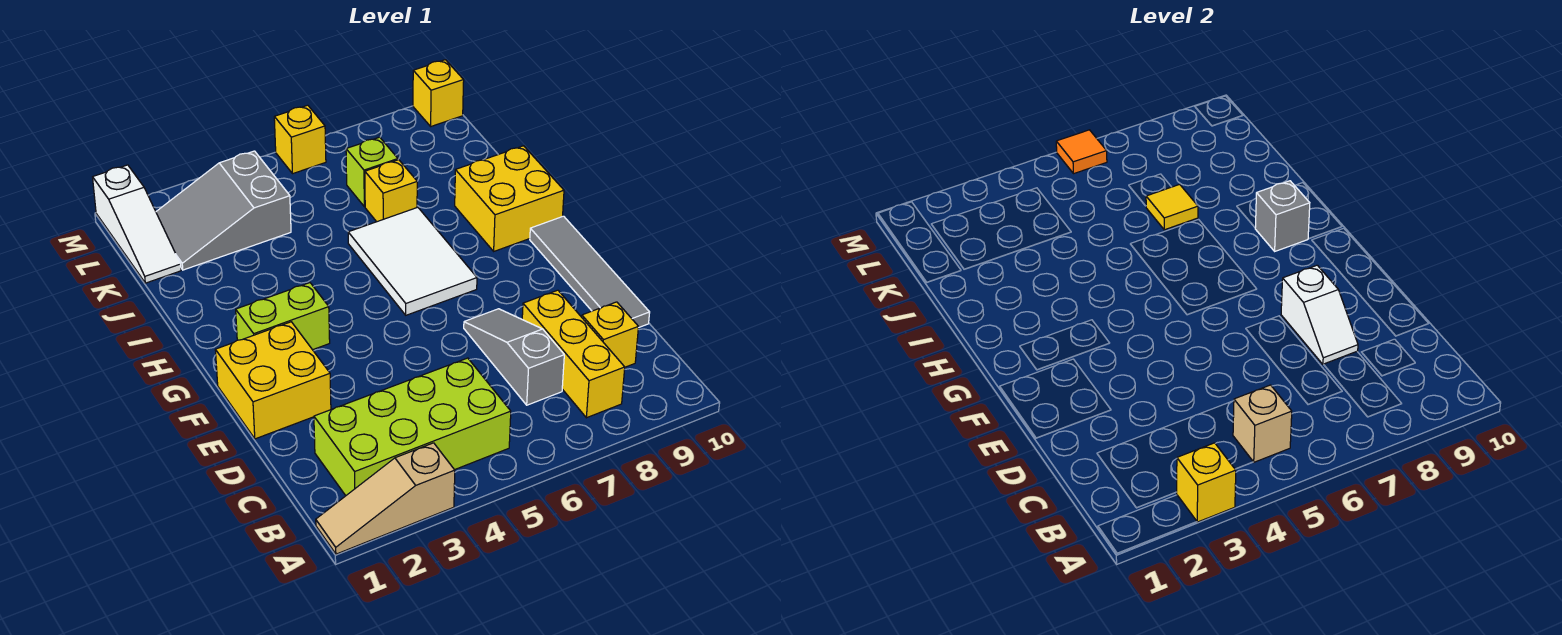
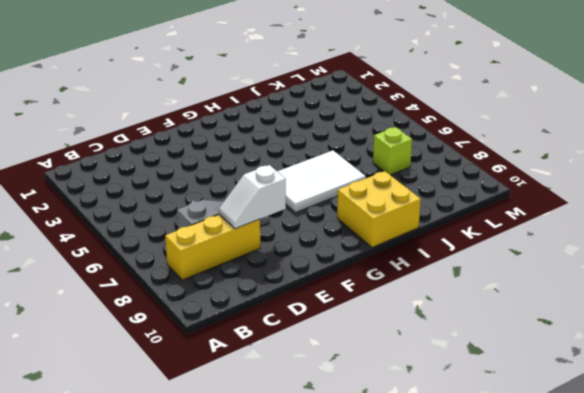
none -> tan slope A1:A3 level 1 top 3
none -> lime brick B2:C5 level 1
none -> yellow brick C9 level 1

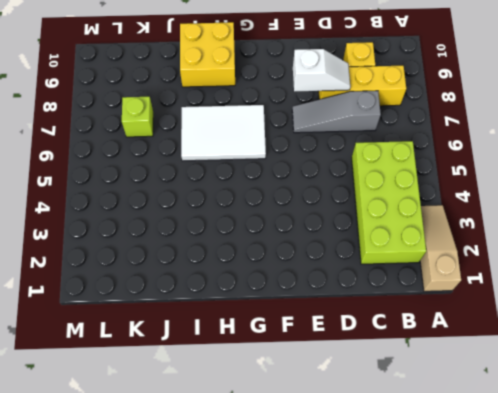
tan slope A1:A3 level 1 top 1 -> tan slope A1:A3 level 1 top 3
none -> grey tile D10:G10 level 1
none -> yellow brick E1:F2 level 1
none -> lime brick G2:G3 level 1

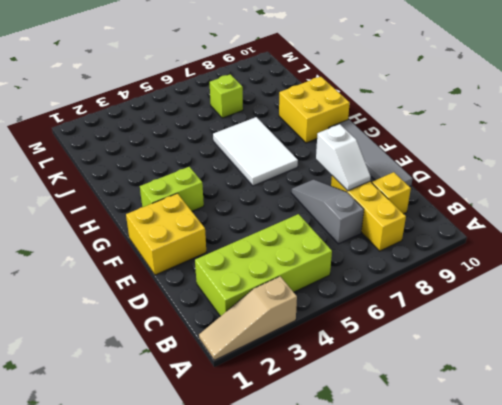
none -> yellow brick J7 level 1
none -> white slope K1:M1 level 1 top M
none -> grey slope K2:L4 level 1 top 4

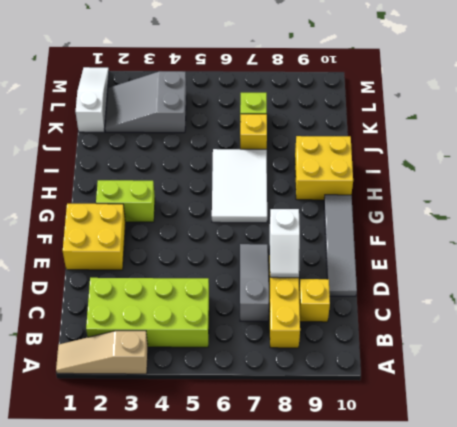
white slope K1:M1 level 1 top K -> white slope K1:M1 level 1 top M
none -> yellow brick M6 level 1
none -> yellow brick M10 level 1
none -> yellow brick A3 level 2

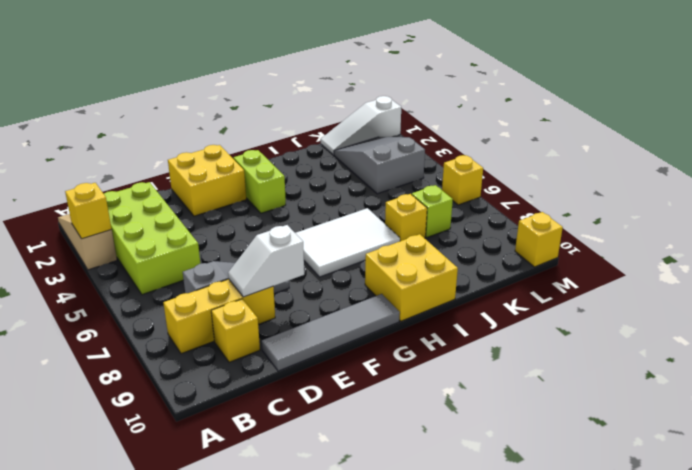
none -> tan brick B5 level 2
none -> grey brick H9 level 2
none -> yellow tile J7 level 2

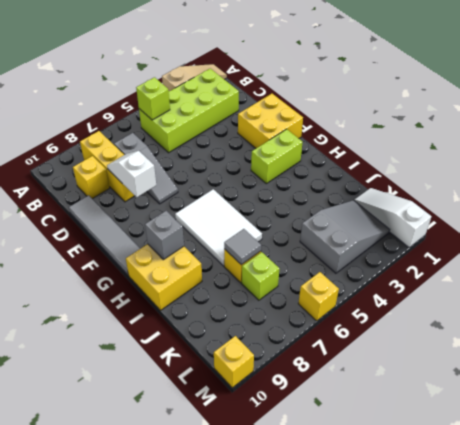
lime brick B5 level 2 -> tan brick B5 level 2
grey tile J7 level 2 -> yellow tile J7 level 2
none -> yellow brick A3 level 2
none -> orange tile M6 level 2

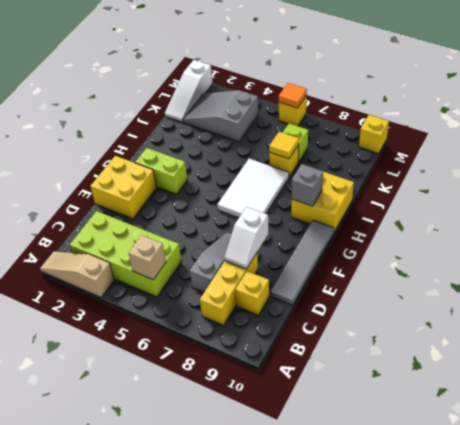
none -> yellow brick A3 level 2

